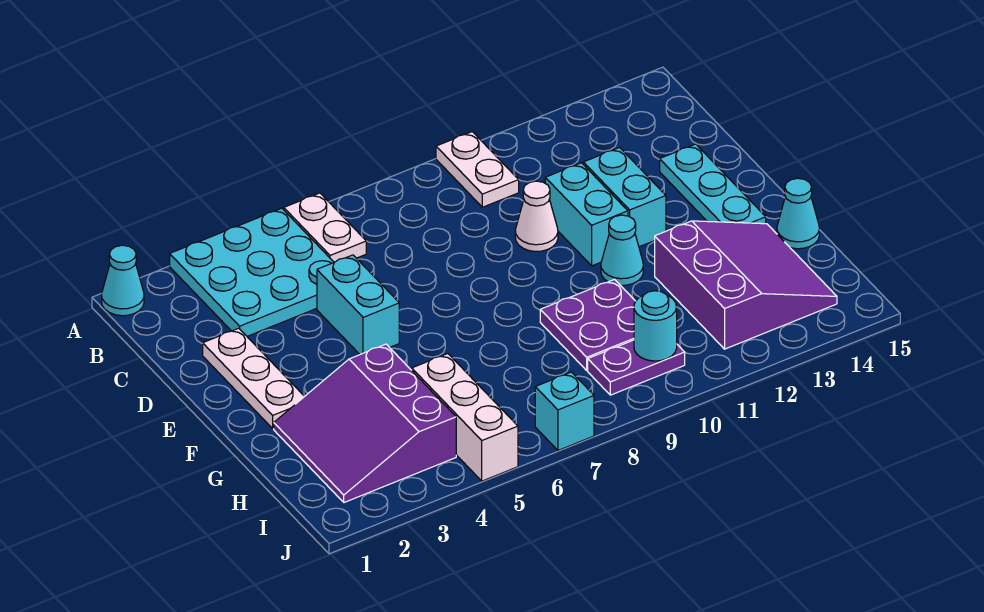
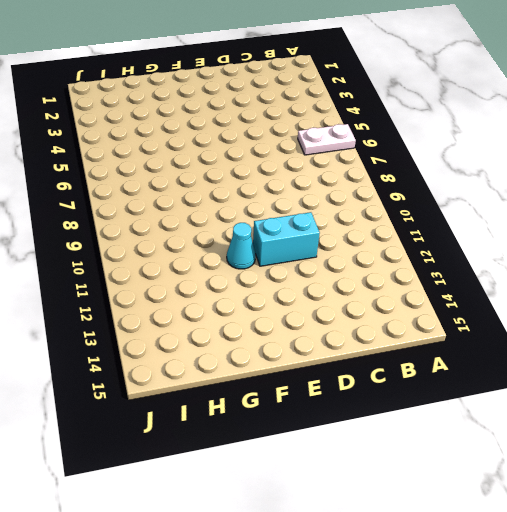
none -> cyan cone A1 level 1
none -> cyan plate A3:C5 level 1
none -> white plate A10:B10 level 1

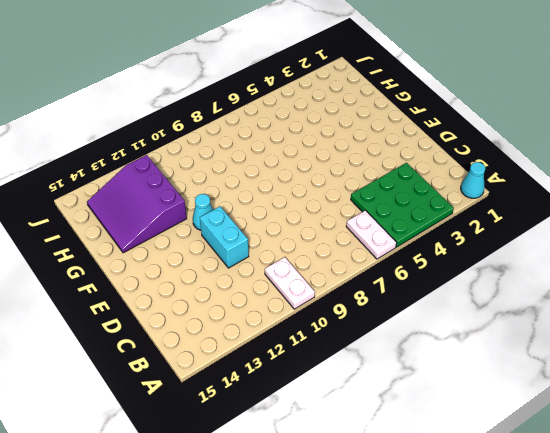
green plate A3:C5 level 1 -> cyan plate A3:C5 level 1
none -> white plate D2:F2 level 1
none -> cyan brick D5:E5 level 1
none -> white cone D10 level 1

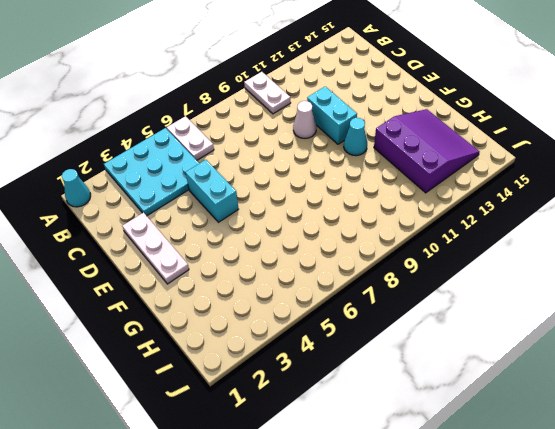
none -> cyan brick D12:E12 level 1
none -> cyan plate D14:F14 level 1
none -> purple slope G2:I4 level 1 top 4

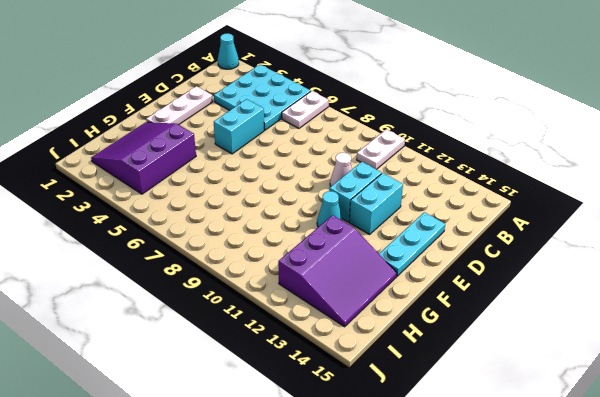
none -> purple plate G9:H10 level 1
none -> cyan cone G15 level 1
none -> white brick H5:J5 level 1

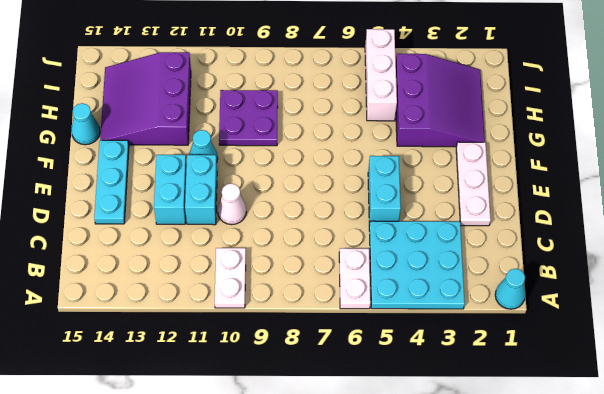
none -> purple plate I9:I10 level 1
none -> cyan brick J7 level 1
none -> cyan round brick I10 level 2

